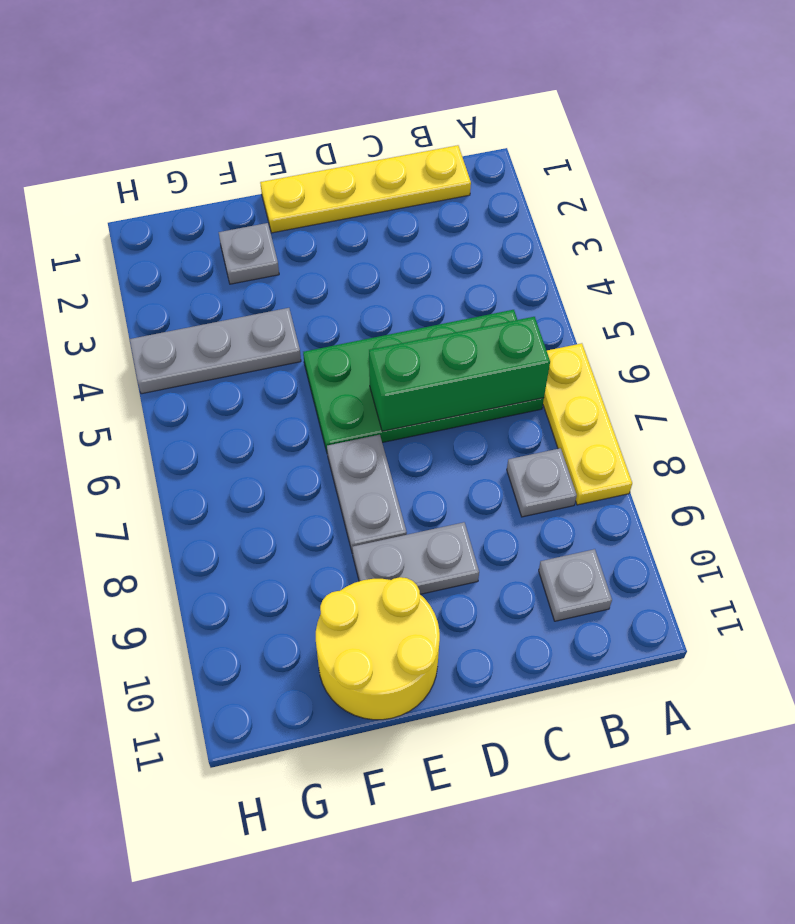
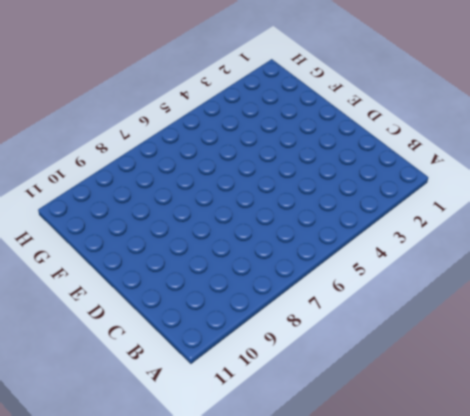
none -> yellow plate A6:A8 level 1
none -> yellow plate B1:E1 level 1

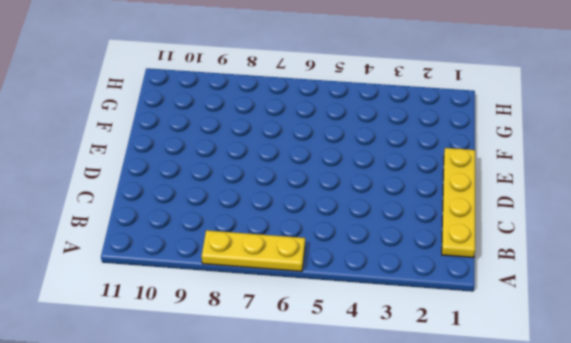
none -> green plate B5:E6 level 1
none -> grey plate B8 level 1

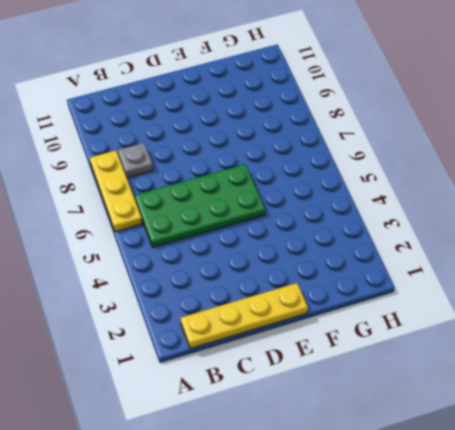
none -> grey plate B10 level 1
none -> grey plate D9:E9 level 1

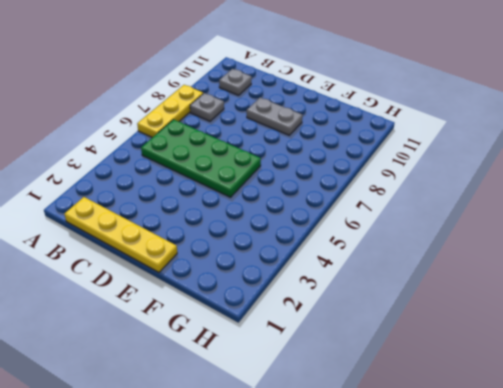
none -> grey plate E7:E8 level 1
none -> yellow round brick E10:F11 level 1

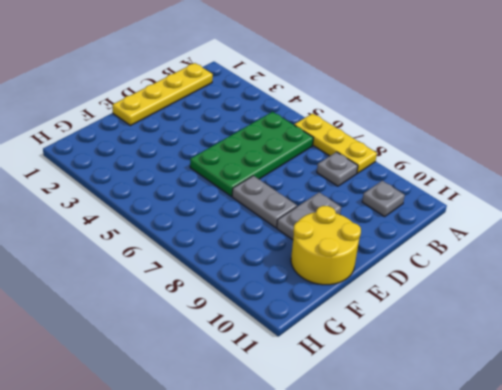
none -> grey plate F2 level 1
none -> grey plate F4:H4 level 1

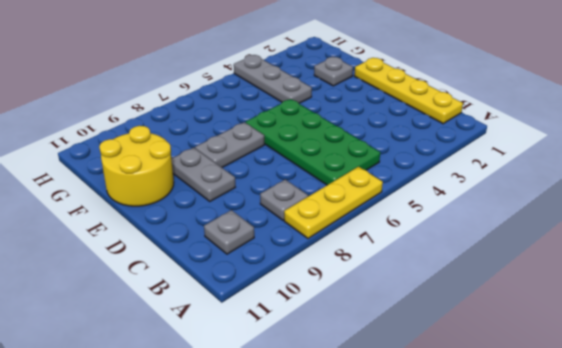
none -> green brick B6:D6 level 2

